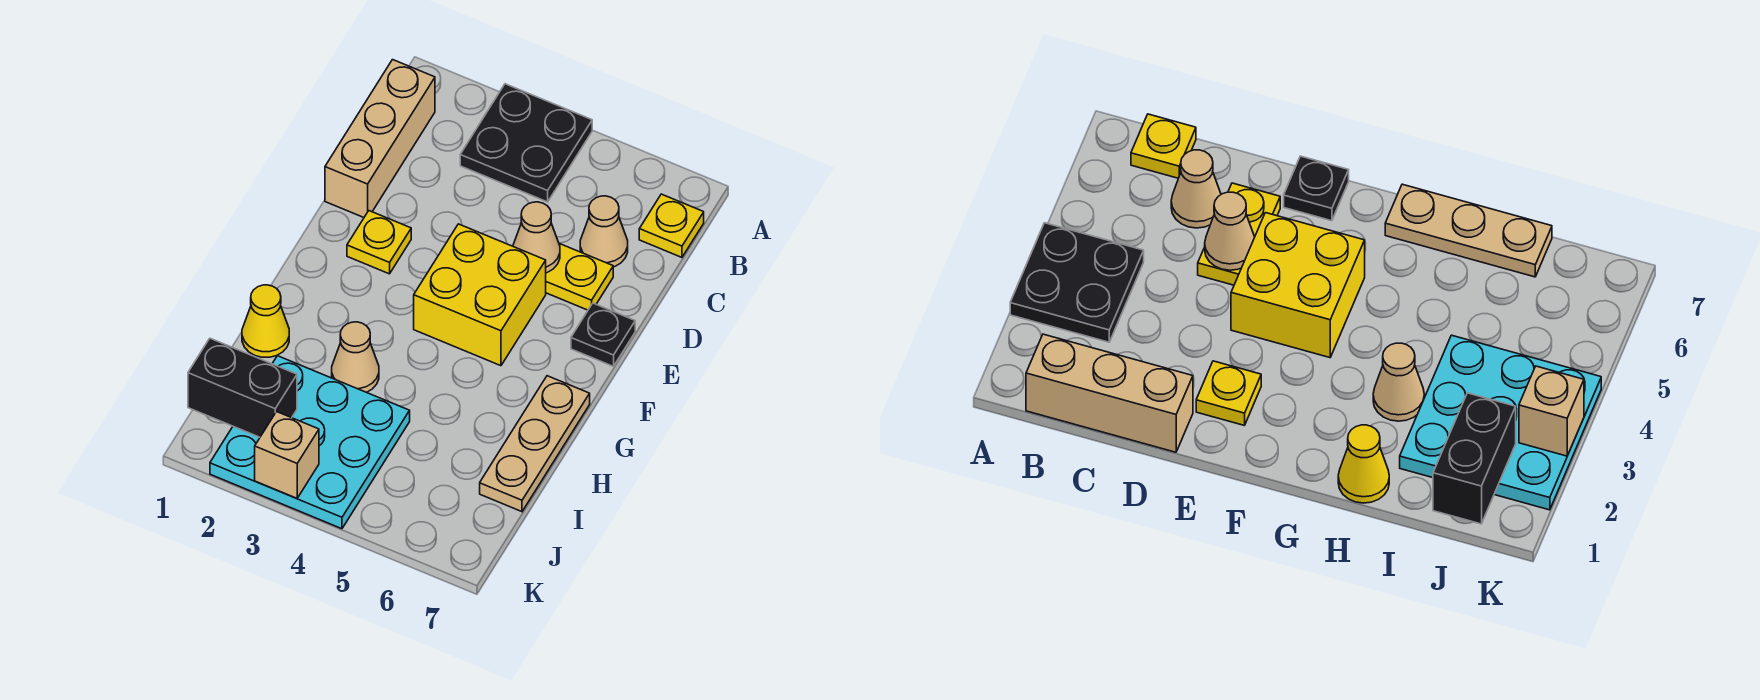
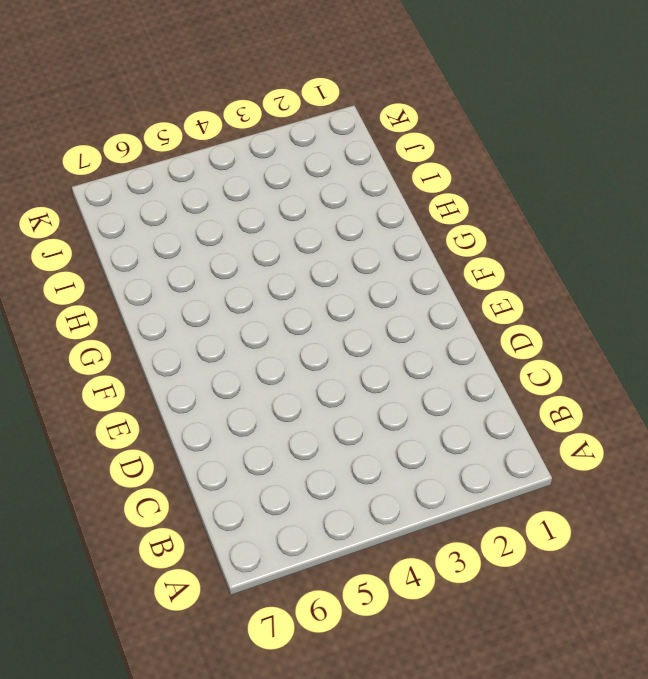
none -> black plate A3:B4 level 1
none -> tan brick B1:D1 level 1
none -> yellow plate B7 level 1

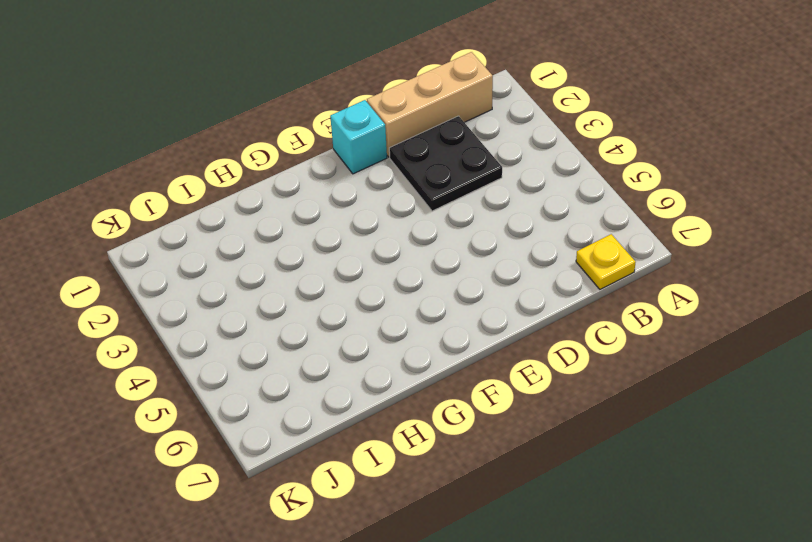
black plate C2:D3 level 1 -> black plate A3:B4 level 1
cyan brick E1 level 1 -> none
none -> tan cone C6 level 1
none -> yellow plate D5:D6 level 1
none -> yellow plate E2 level 1

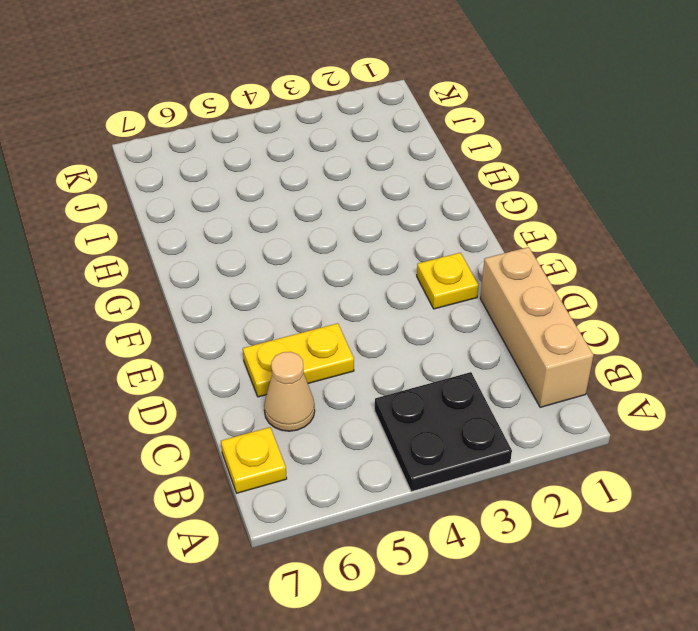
none -> yellow brick E4:F5 level 1
none -> black plate E7 level 1
none -> tan plate G7:I7 level 1

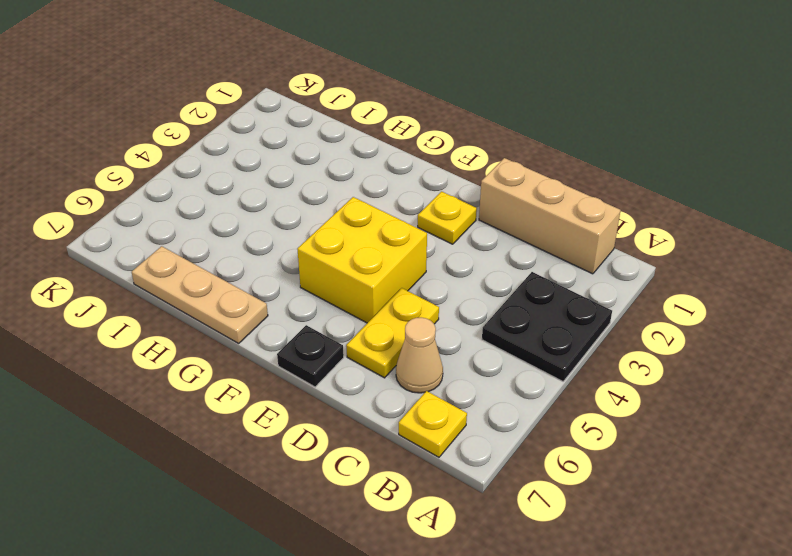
none -> yellow cone H1 level 1
none -> tan cone H3 level 1
none -> cyan plate I2:K4 level 1

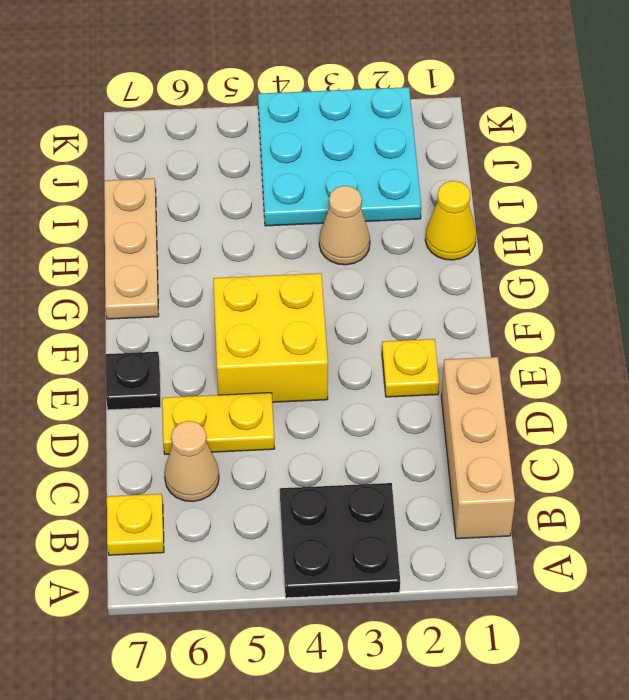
none -> tan cone D5 level 2
none -> black brick J1:J2 level 2
none -> tan brick K3 level 2

